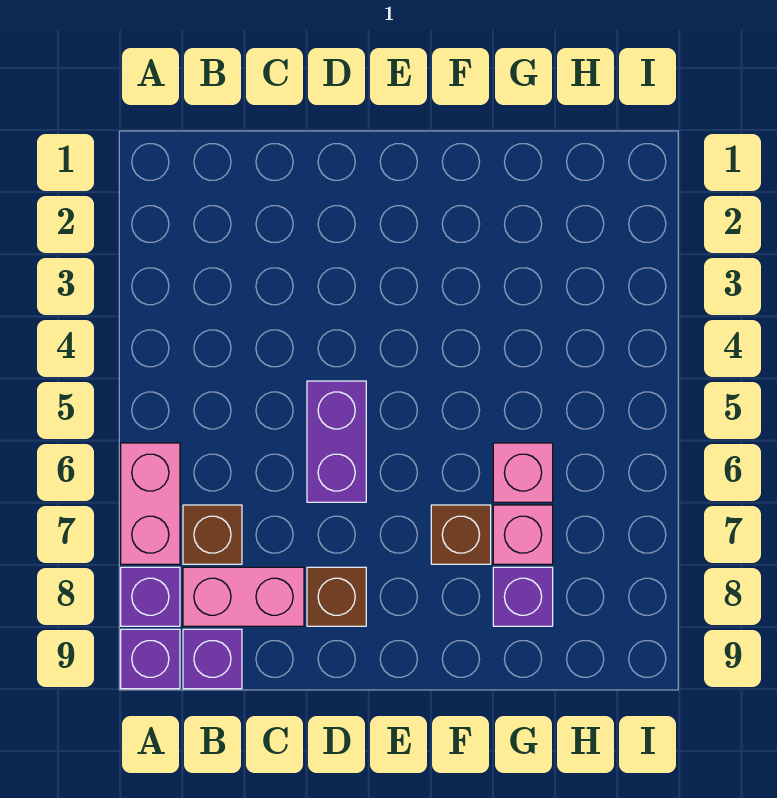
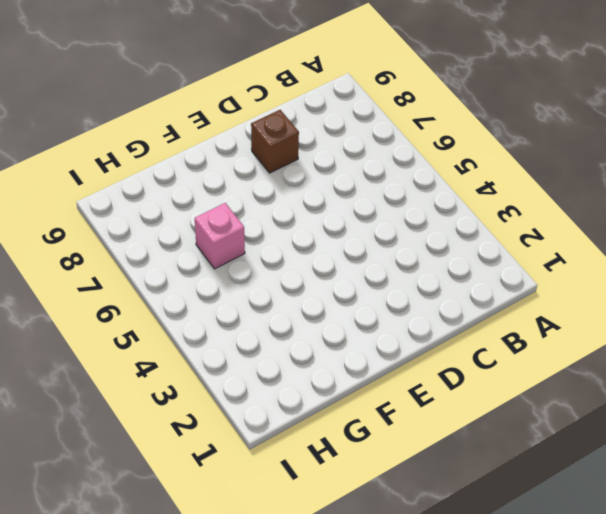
none -> pink brick A6:A7 level 1
none -> purple brick A8 level 1
none -> purple brick A9 level 1

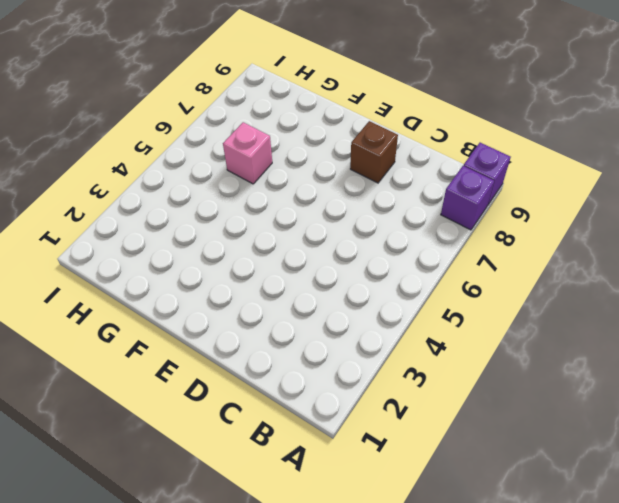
none -> pink brick A6:A7 level 1
none -> brown brick B7 level 1
none -> pink brick B8:C8 level 1

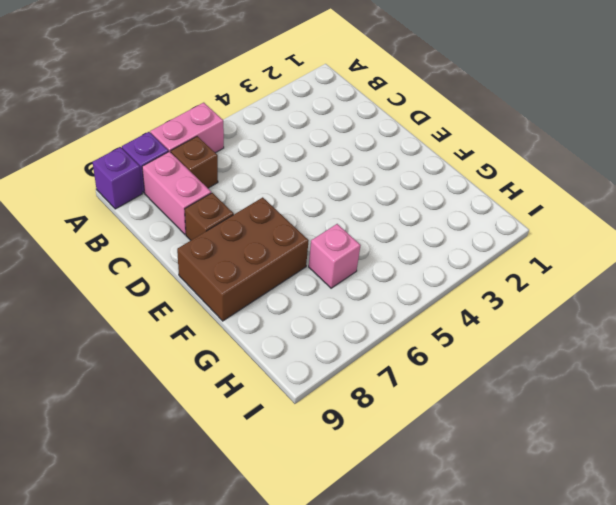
brown brick E7:F9 level 1 -> brown brick F7 level 1
none -> purple brick B9 level 1
none -> purple brick D5:D6 level 1
none -> pink brick G7 level 1

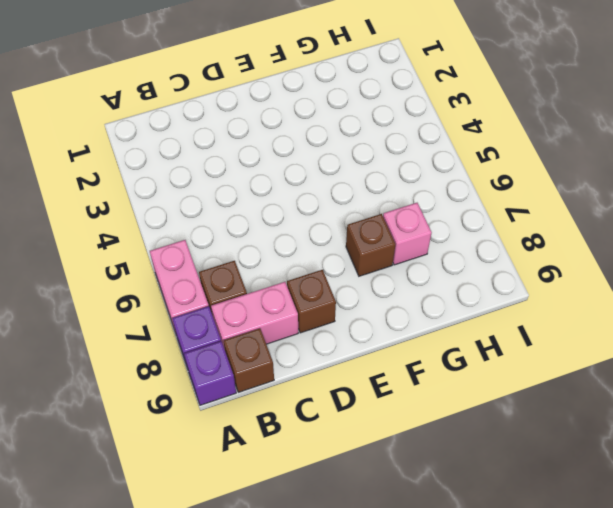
brown brick B9 level 1 -> purple brick B9 level 1
none -> purple brick D5:D6 level 1
none -> pink brick G6 level 1
none -> purple brick G8 level 1

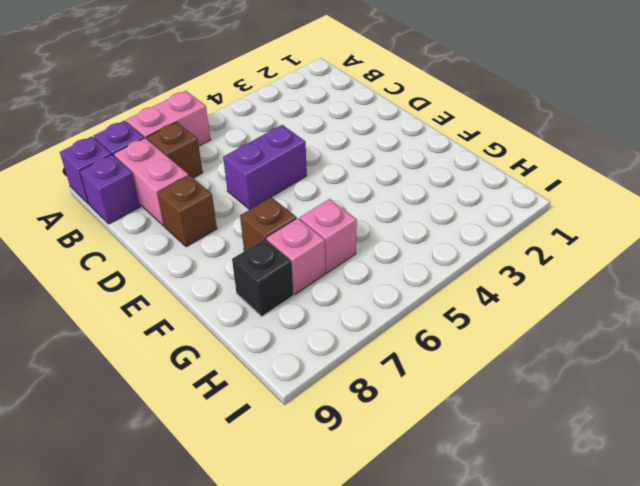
black brick G8 level 1 -> purple brick G8 level 1

